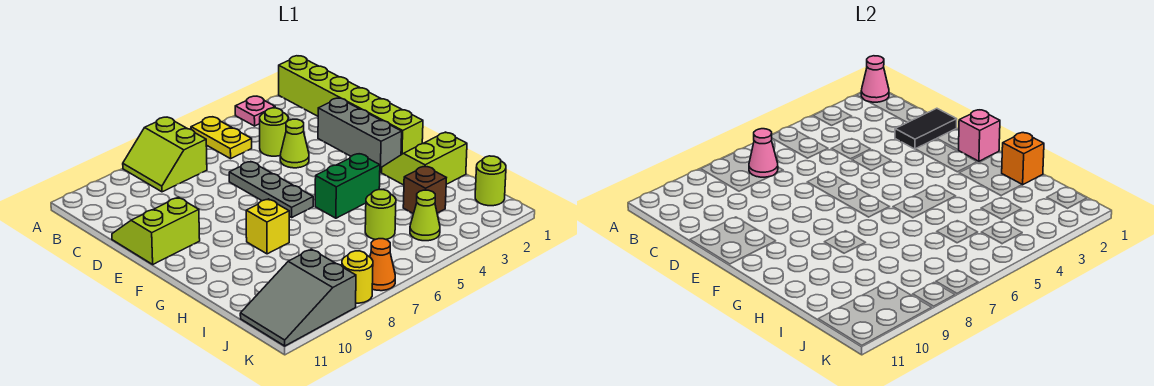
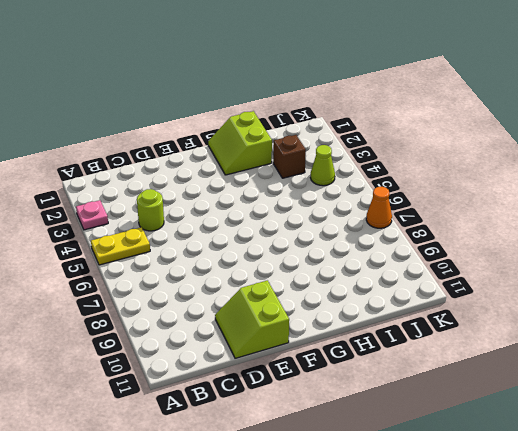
none -> lime brick A1:F1 level 1
none -> lime slope A7:B8 level 1 top 7
none -> grey brick D2:F2 level 1

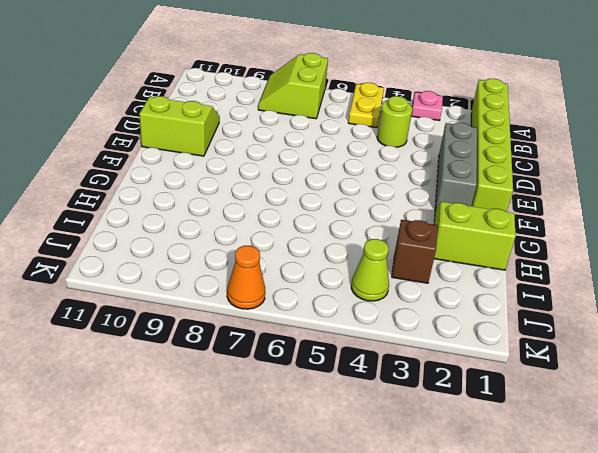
none -> lime cone D4 level 1
none -> grey plate D6:F6 level 1
none -> green brick G4:G5 level 1

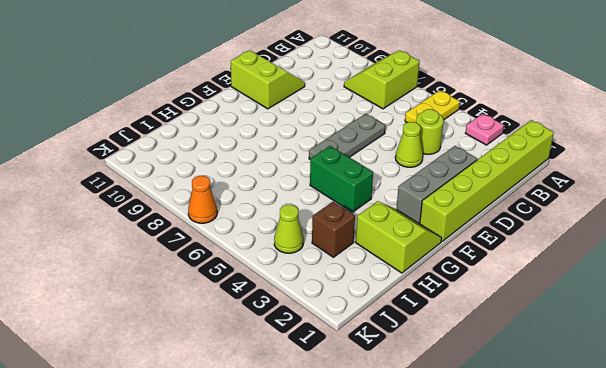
none -> yellow brick G8 level 1
none -> lime round brick I5 level 1
none -> lime round brick J1 level 1

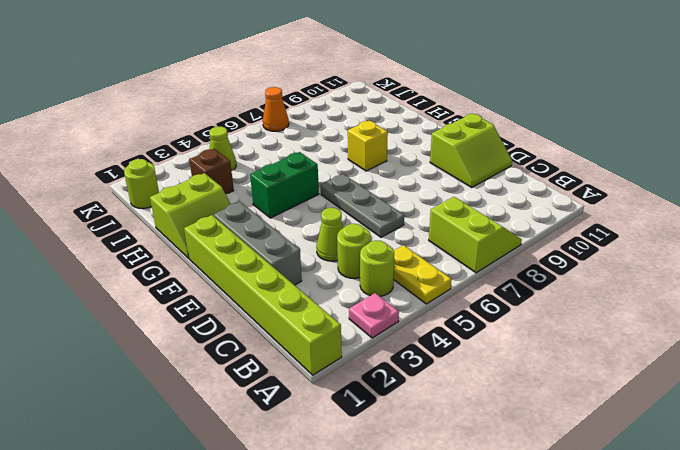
lime round brick B4 level 1 -> lime round brick I5 level 1
none -> grey slope J9:K11 level 1 top 9
none -> yellow round brick K8 level 1
none -> pink cone A1 level 2

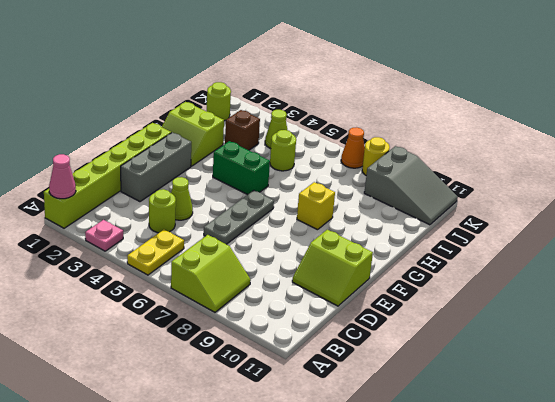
none -> pink cone B7 level 2
none -> black tile D1:D2 level 2
none -> pink brick F1 level 2

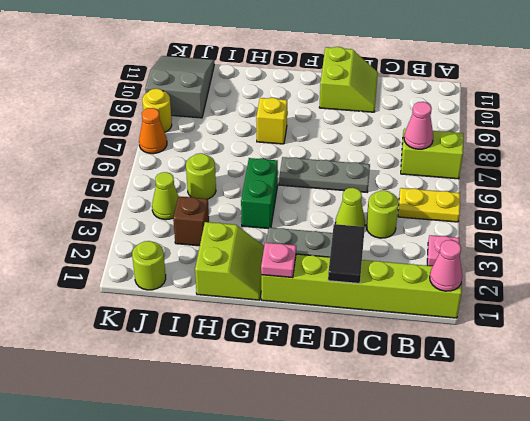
pink plate F1 level 2 -> pink brick F1 level 2
none -> orange brick H1 level 2

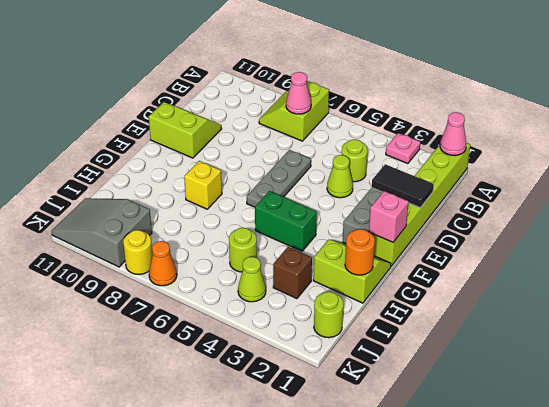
orange round brick H1 level 2 -> orange brick H1 level 2
none -> yellow plate A5:B5 level 1

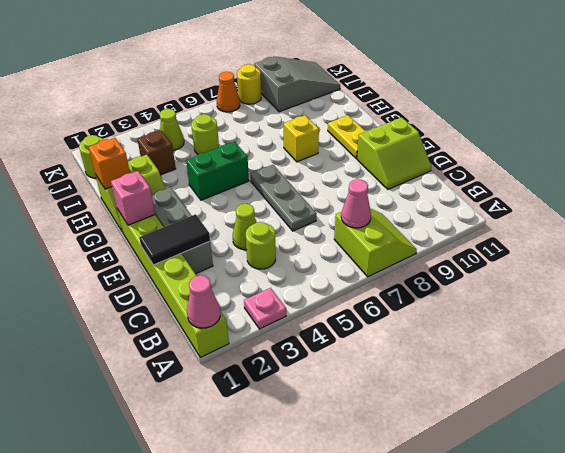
yellow plate F10:G10 level 1 -> yellow plate A5:B5 level 1

